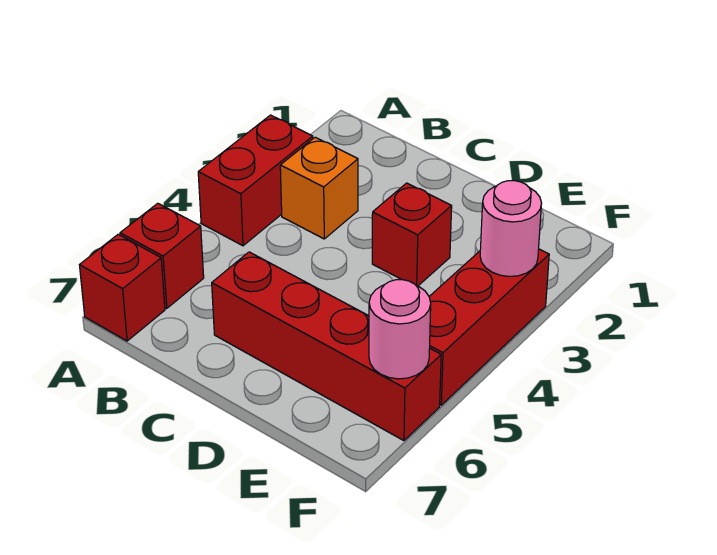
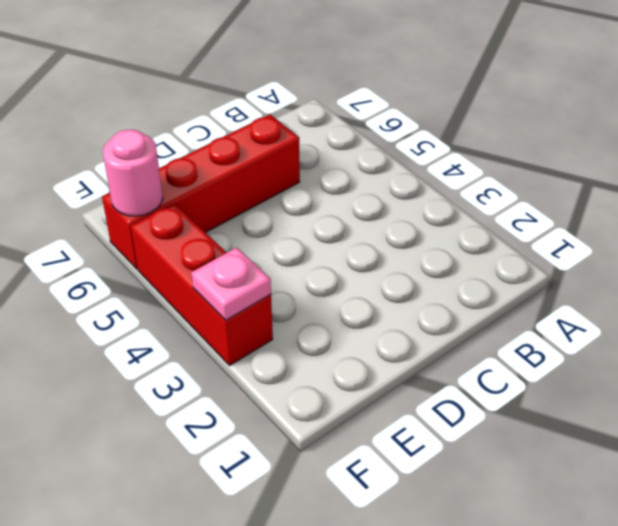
pink plate F3 level 2 -> pink round brick F3 level 2
none -> red brick A3:A4 level 1
none -> red brick A6 level 1

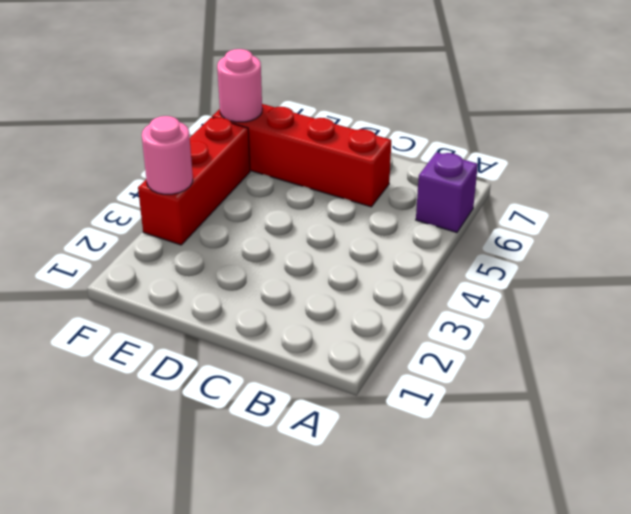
purple brick A6 level 1 -> red brick A6 level 1
none -> red brick A3:A4 level 1
none -> red brick A7 level 1

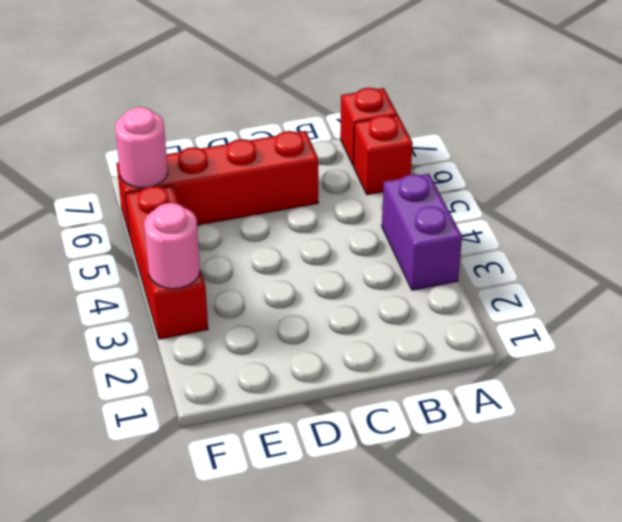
purple brick A3:A4 level 1 -> red brick A3:A4 level 1
none -> orange brick B3 level 1
none -> red brick D3 level 1

